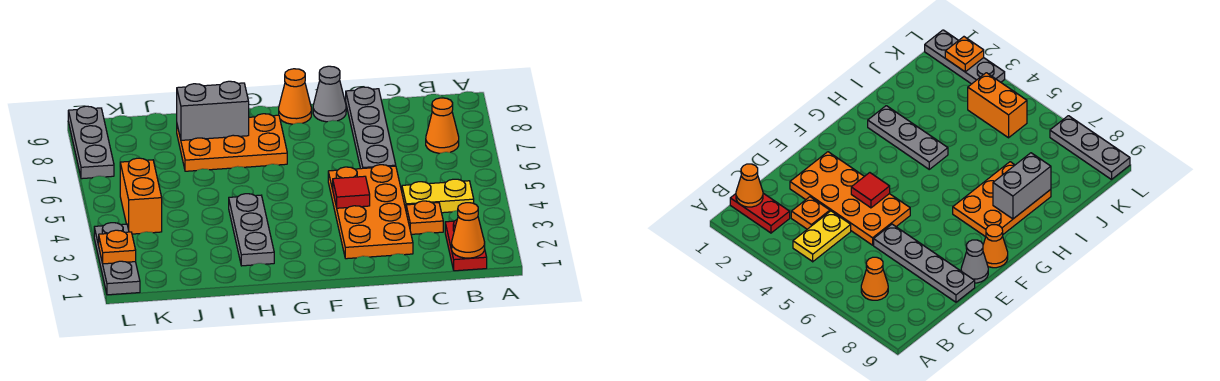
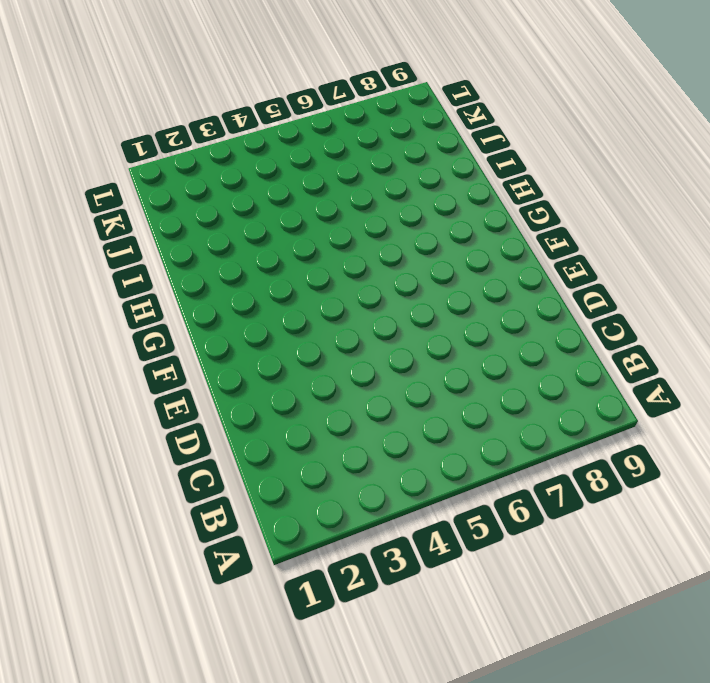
none -> red plate B1:B2 level 1
none -> yellow plate B4:C4 level 1
none -> orange cone B7 level 1

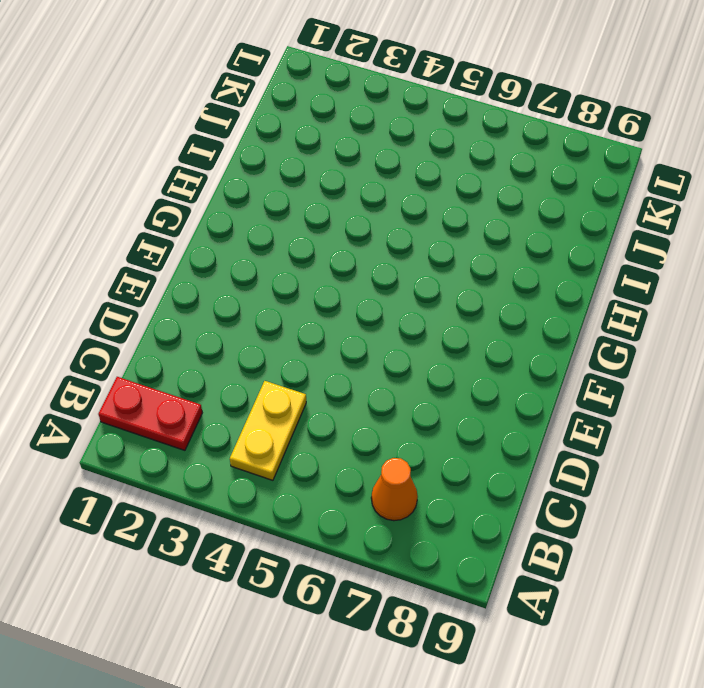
none -> orange plate C3 level 1
none -> orange plate D2:E5 level 1
none -> grey plate D6:D9 level 1

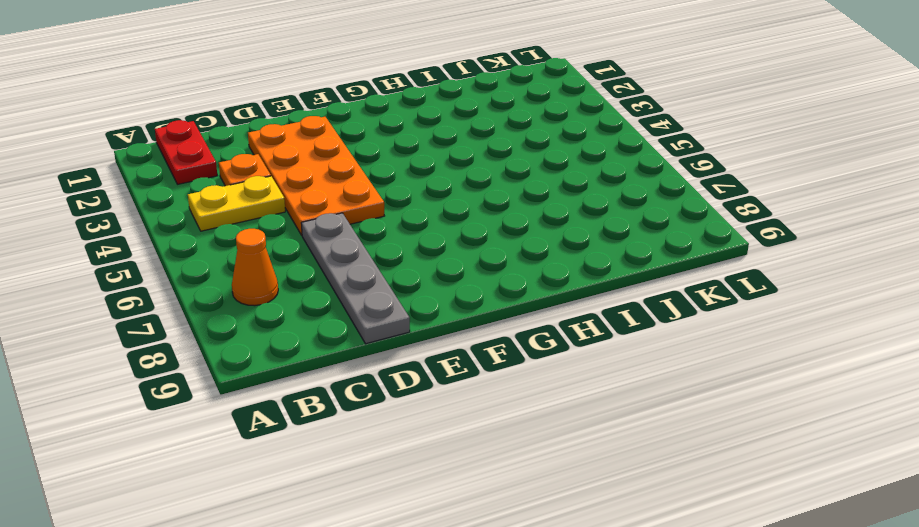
none -> grey cone E9 level 1
none -> orange cone F9 level 1
none -> orange plate G7:I8 level 1

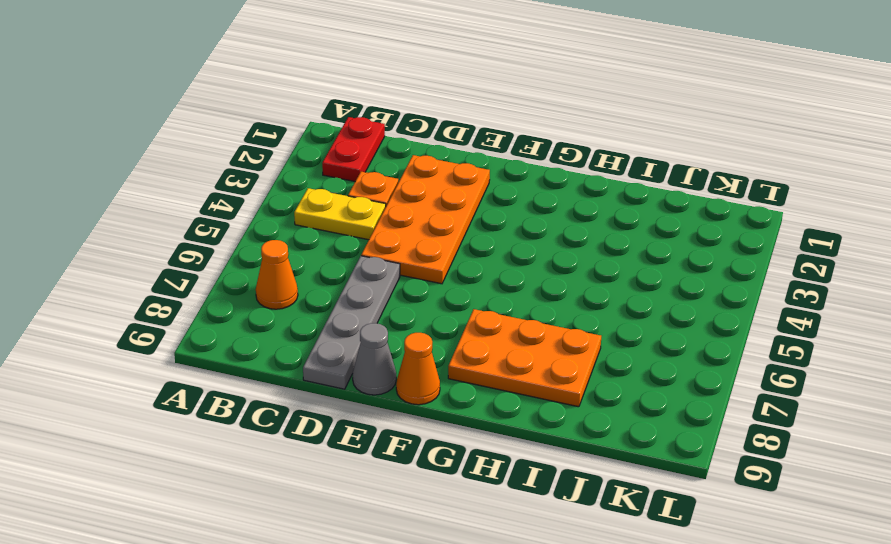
none -> grey plate H2:H4 level 1
none -> orange brick K4:K5 level 1
none -> grey plate L1:L3 level 1

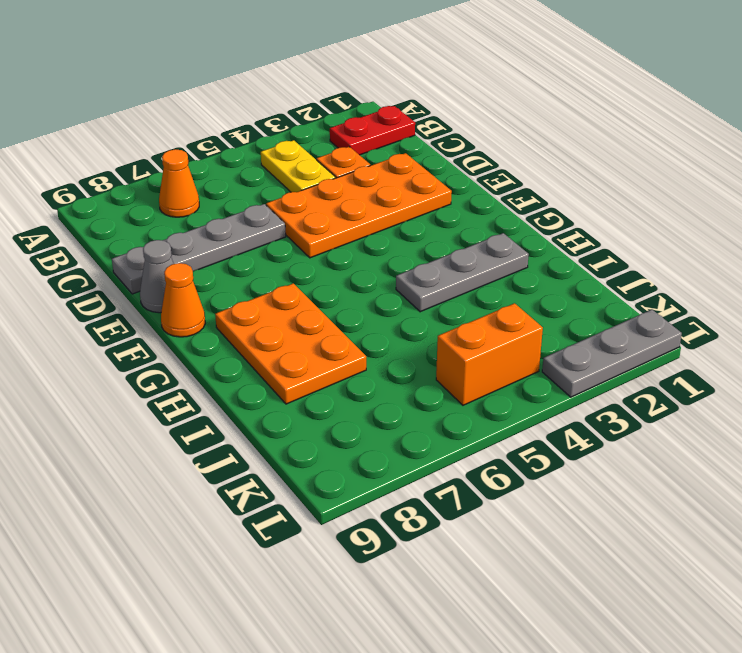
none -> grey plate L7:L9 level 1
none -> orange cone B1 level 2
none -> red tile E4 level 2

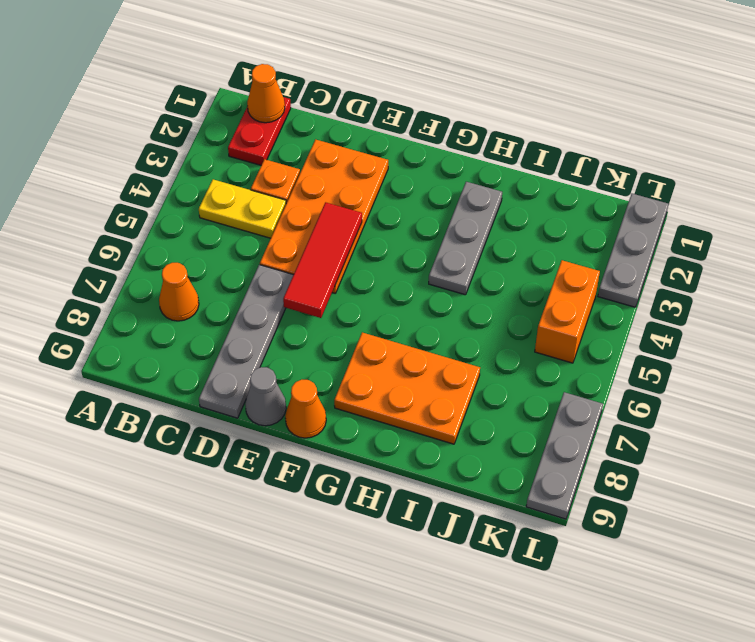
red tile E4:E6 level 2 -> red tile E4 level 2
none -> grey brick H8:I8 level 2
none -> orange plate L2 level 2

